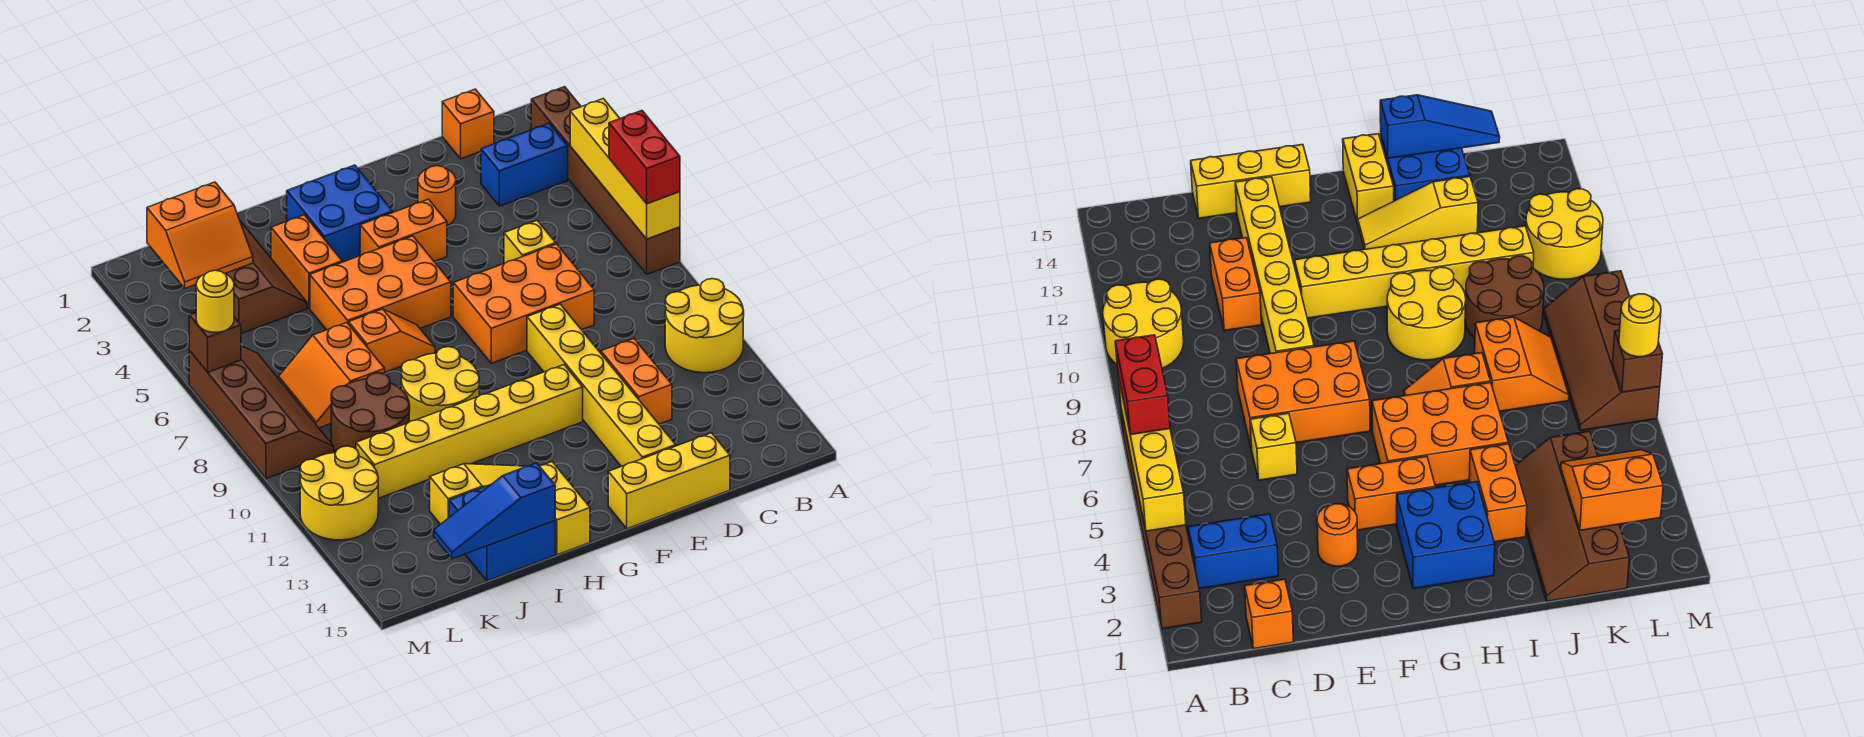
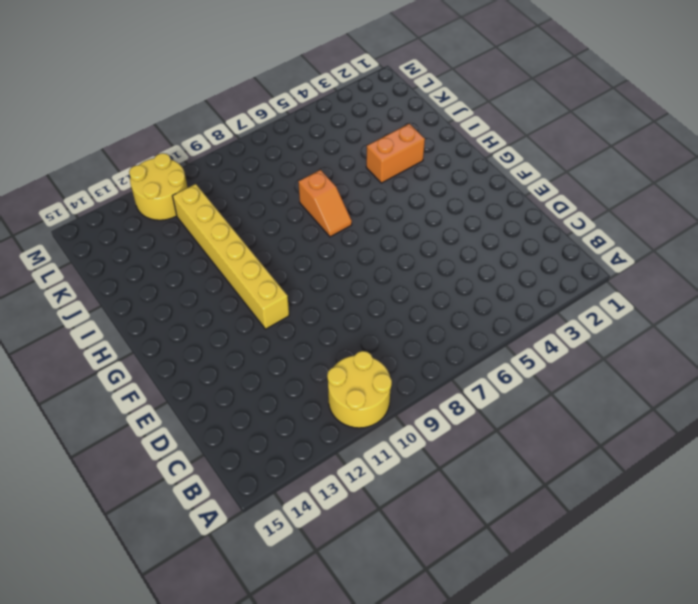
none -> brown brick A2:A7 level 1
none -> blue brick B3:C3 level 1
none -> orange brick C1 level 1
none -> yellow brick D6 level 1

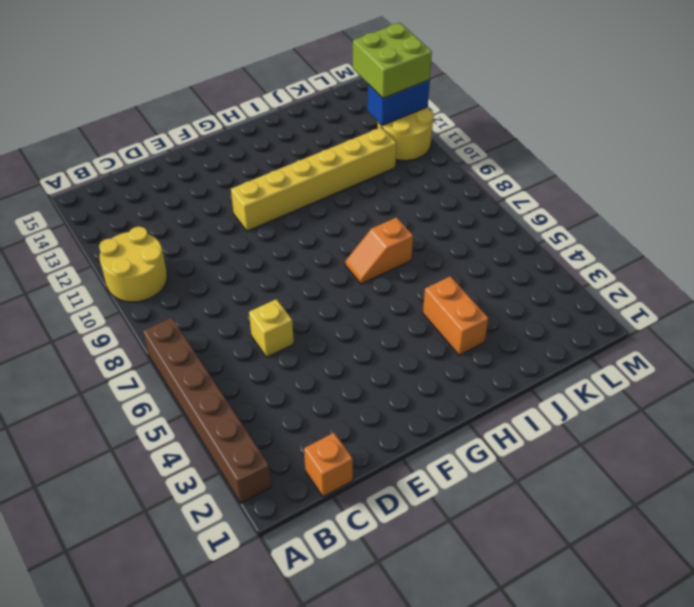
blue brick L12:M12 level 2 -> blue brick B3:C3 level 1
lime brick L12:M13 level 3 -> none
none -> orange brick D7:F8 level 1
none -> orange brick D11:D12 level 1
none -> yellow brick D15:F15 level 1
none -> orange round brick E3 level 1

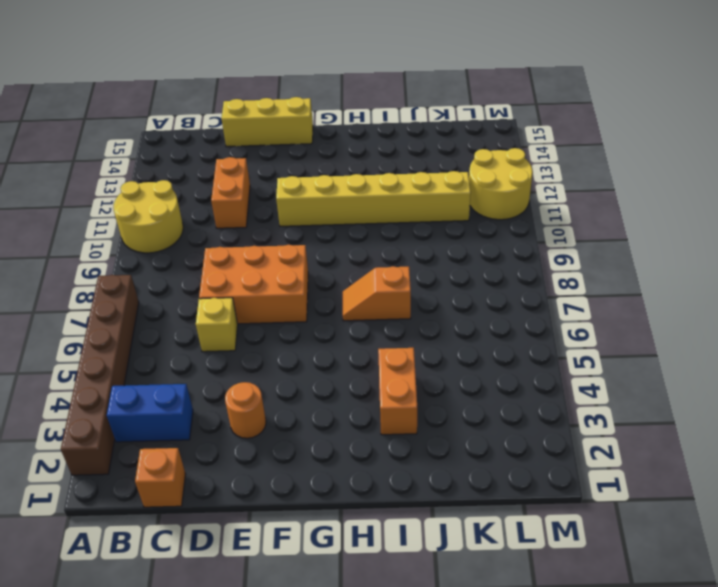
none -> yellow brick E9:E14 level 1
none -> orange brick F4:G4 level 1
none -> blue brick G2:H3 level 1
none -> orange brick G5:I6 level 1

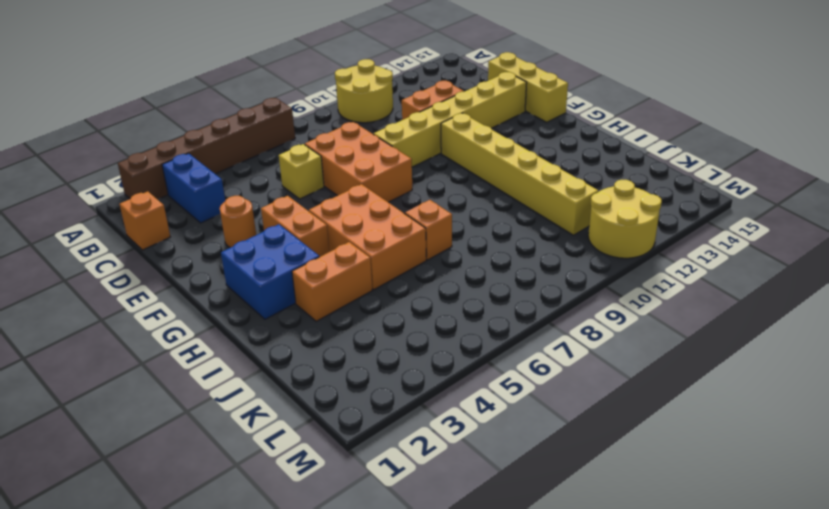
none -> yellow round brick H9:I10 level 1
none -> yellow slope H13:J13 level 1 top J
none -> yellow brick H14:H15 level 1
none -> blue brick I14:J15 level 1

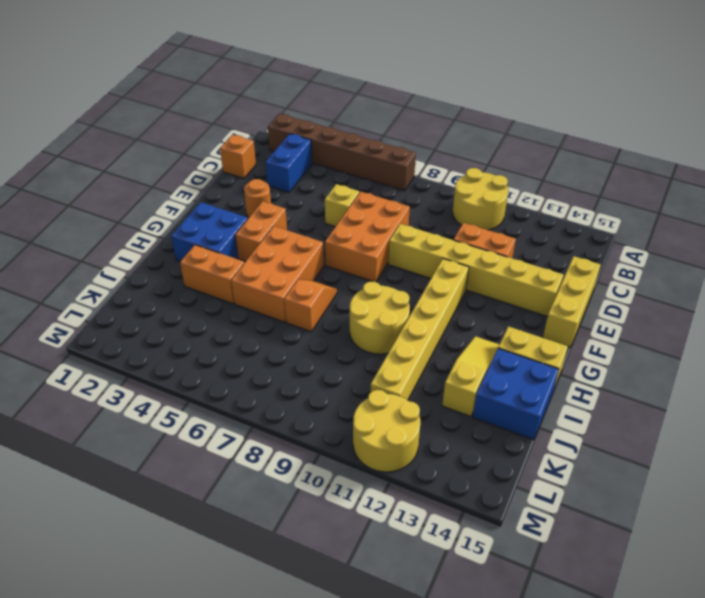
none -> brown slope J1:K4 level 1 top K
none -> orange slope J7:K8 level 1 top J
none -> brown round brick J9:K10 level 1
none -> brown slope L6:M9 level 1 top M

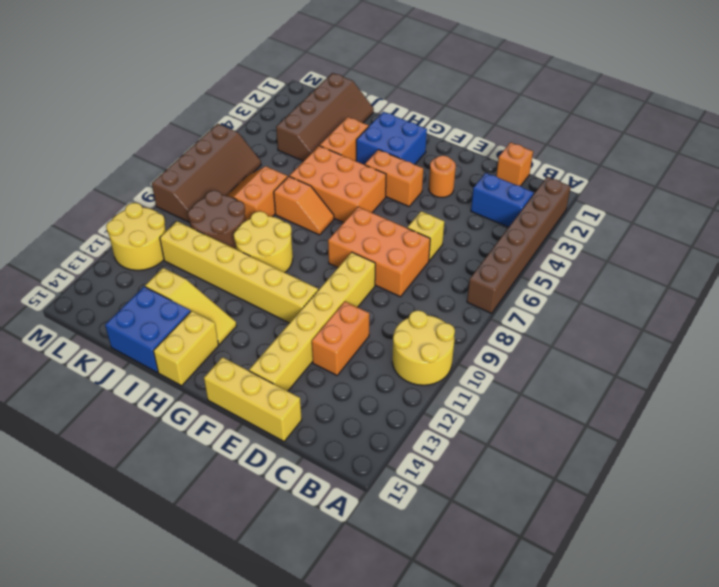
none -> yellow brick A4:A7 level 2
none -> blue slope I15:K15 level 2 top I
none -> orange slope K2:L3 level 2 top 2
none -> brown brick M6 level 2

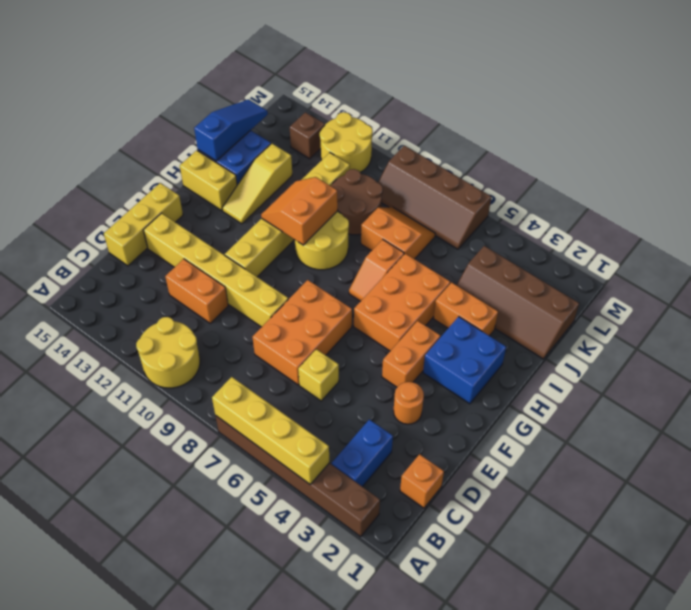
orange slope H10:I11 level 2 top 10 -> orange slope K2:L3 level 2 top 2
brown brick L13 level 1 -> brown brick M6 level 2
none -> red brick A6:A7 level 3
none -> yellow round brick M6 level 3

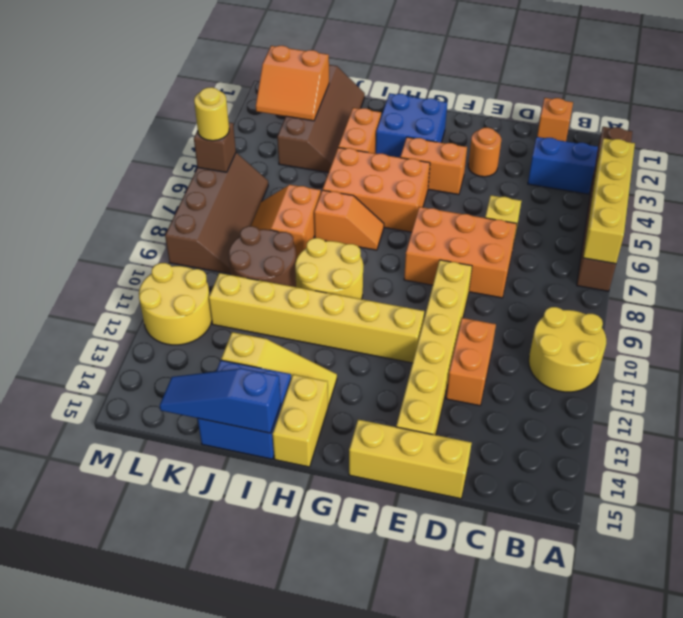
none -> red brick A6:A7 level 3

